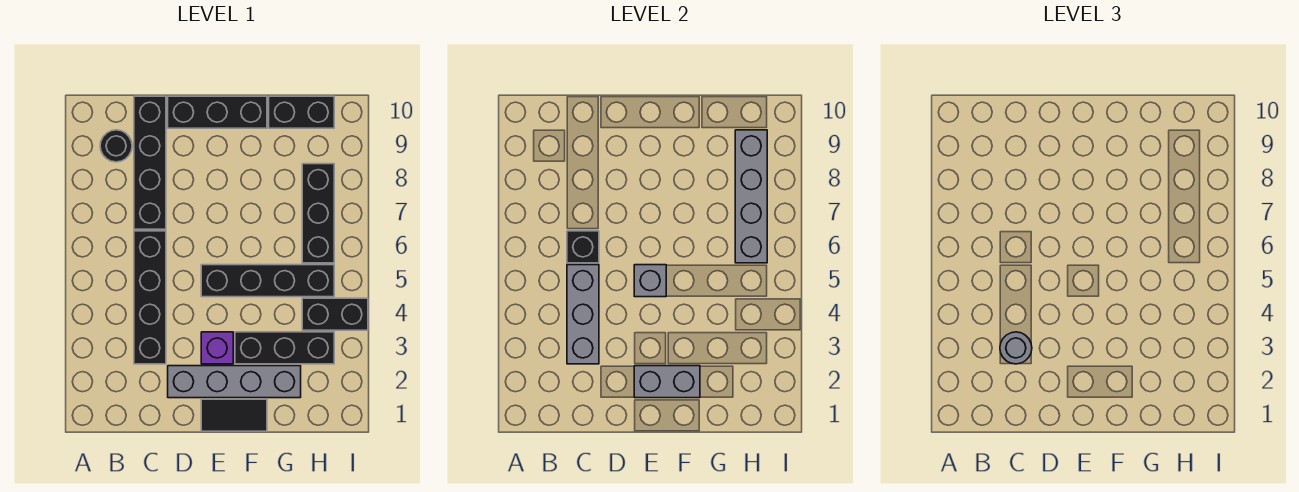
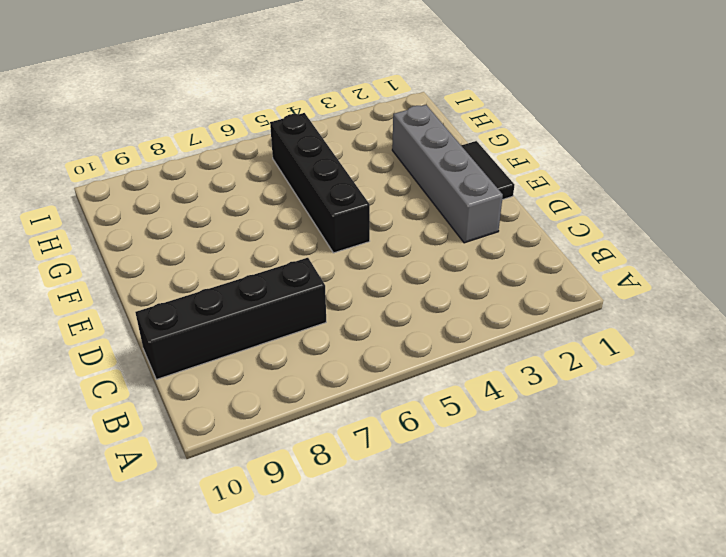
none -> black round brick B9 level 1
none -> black brick C3:C6 level 1
none -> black brick D10:F10 level 1

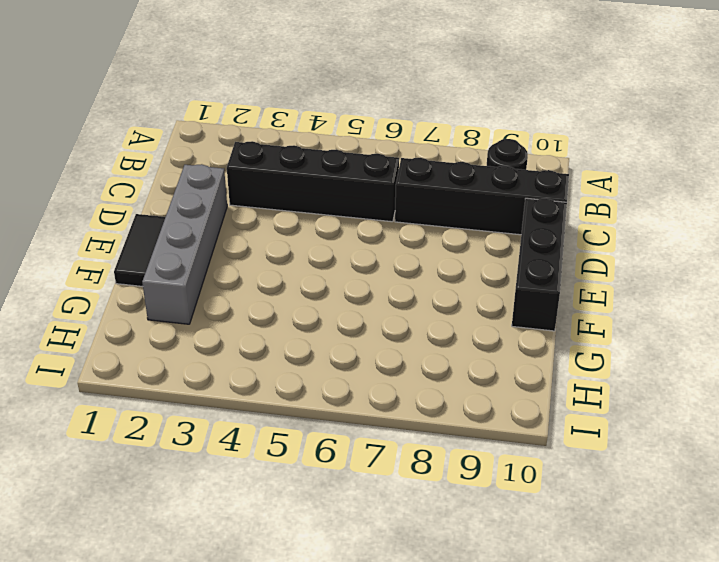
none -> purple brick E3 level 1
none -> black brick E5:H5 level 1
none -> black brick F3:H3 level 1

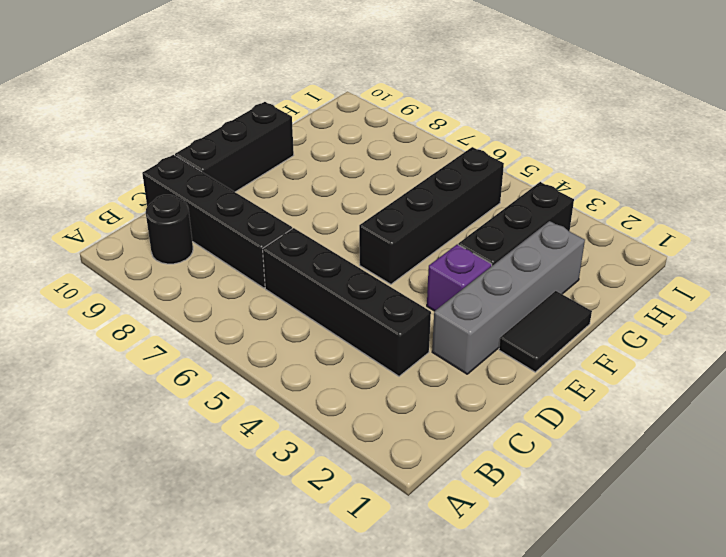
none -> black brick G10:H10 level 1
none -> black brick H4:I4 level 1
none -> black brick H6:H8 level 1

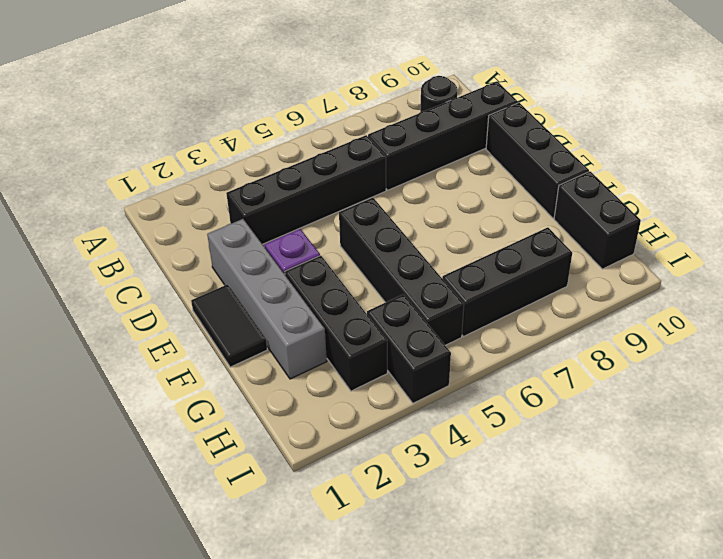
none -> grey brick C3:C5 level 2
none -> black brick C6 level 2
none -> grey brick E2:F2 level 2

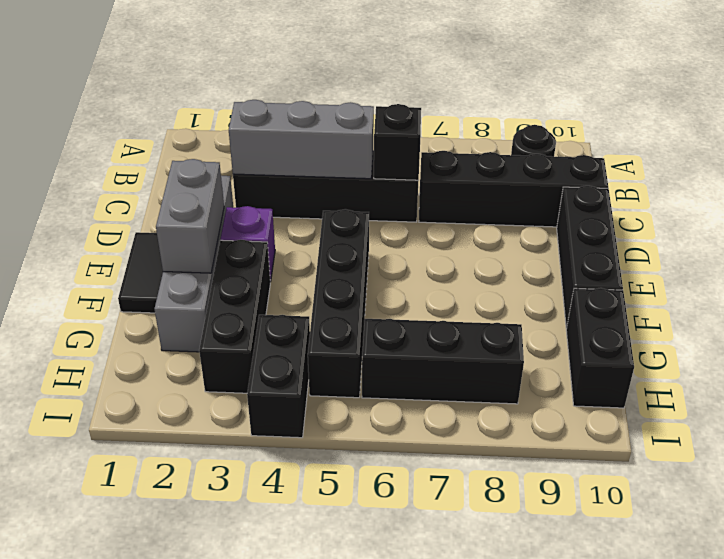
none -> grey brick E5 level 2
none -> grey brick H6:H9 level 2
none -> grey round brick C3 level 3

